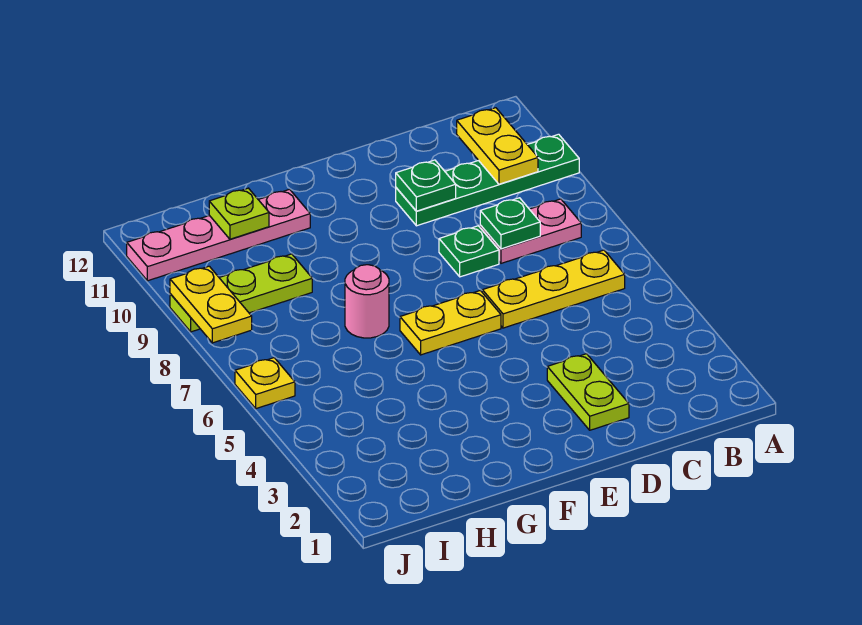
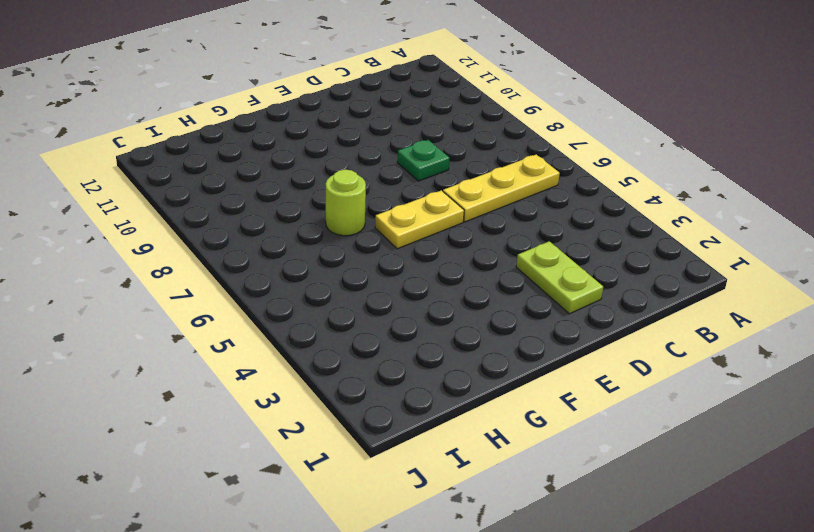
lime round brick G7 level 1 -> pink round brick G7 level 1
none -> green plate A10:D10 level 1
none -> pink plate B8:C8 level 1
none -> pink plate G11:J11 level 1

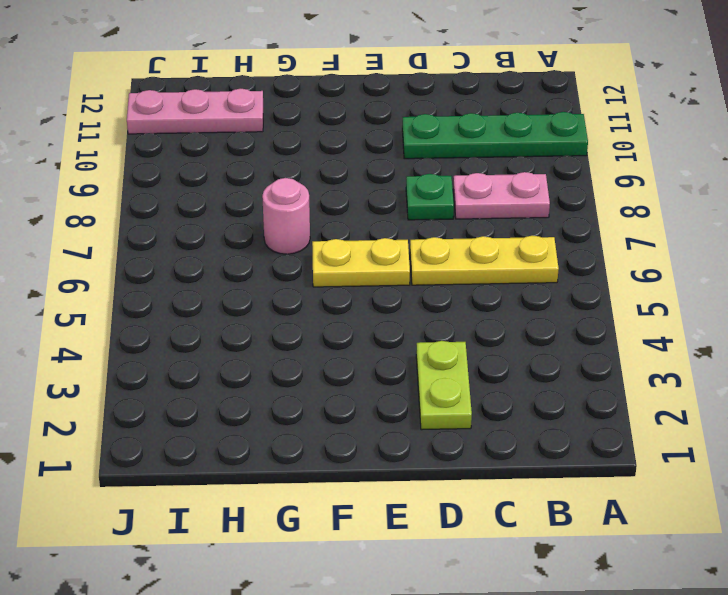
pink plate H11:J11 level 1 -> pink plate G11:J11 level 1
none -> lime plate H9:J9 level 1
none -> yellow plate J6 level 1
none -> yellow plate B10:B11 level 2

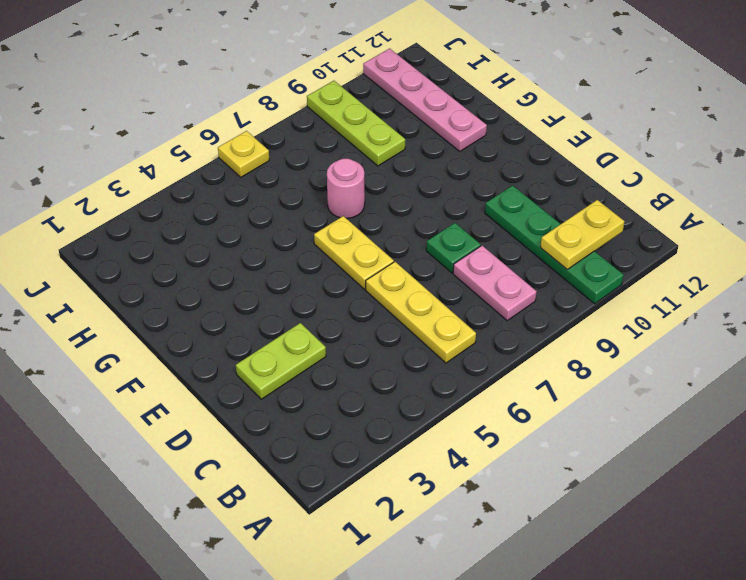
none -> green plate C8 level 2
none -> green plate D10 level 2
none -> lime plate H11 level 2

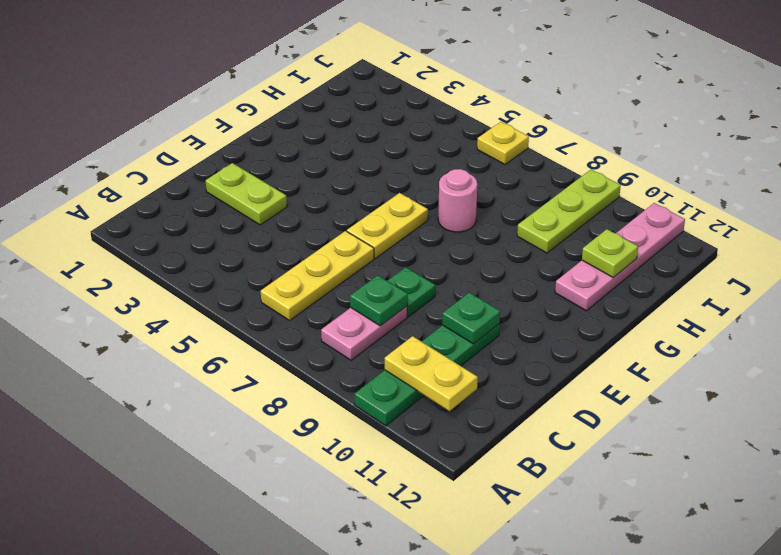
none -> yellow plate J8:J9 level 2

